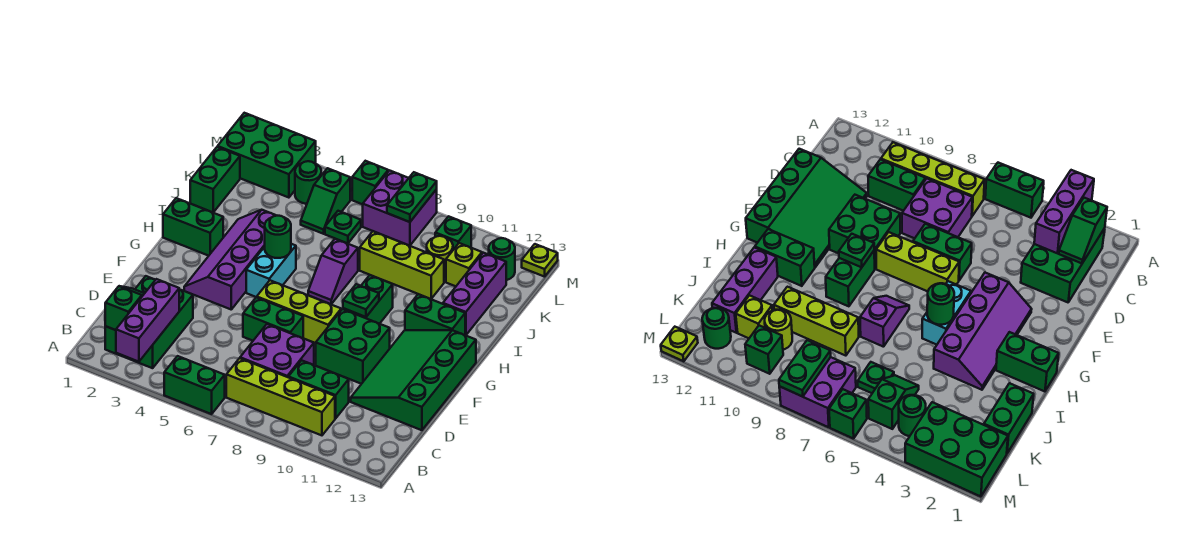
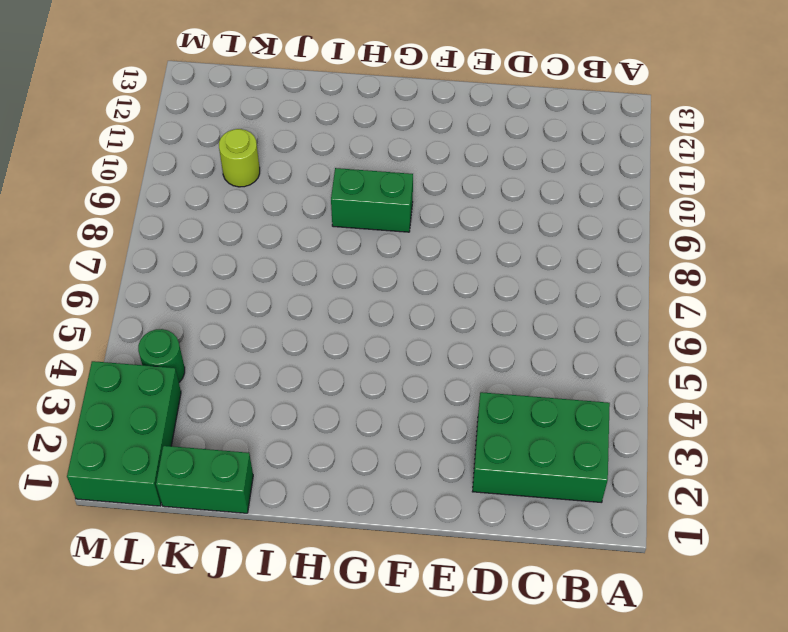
none -> green brick A5:A6 level 1
none -> lime brick B7:B10 level 1
none -> purple brick C7:D8 level 1
none -> green brick C9:C10 level 1

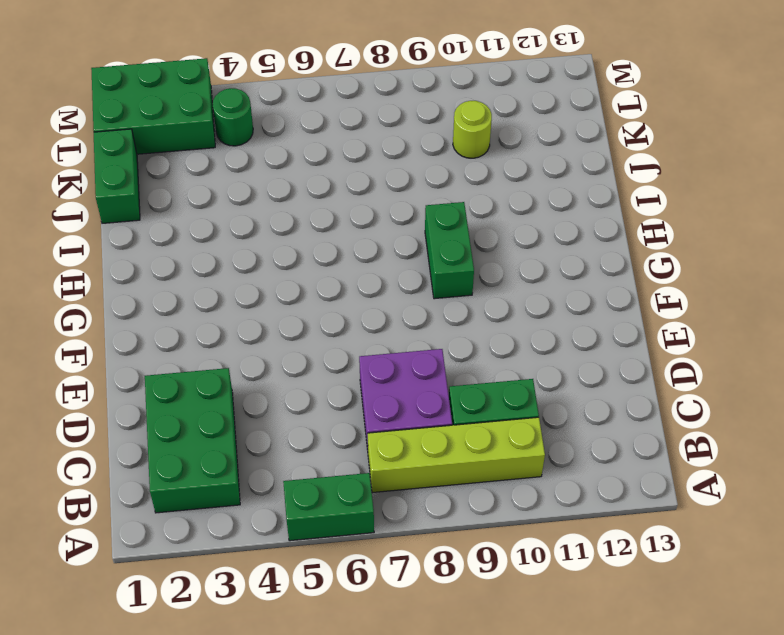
none -> green slope D11:G13 level 1 top 13
none -> green brick E6:E7 level 1
none -> green brick E9:F10 level 1
none -> purple slope F3:I4 level 1 top 4

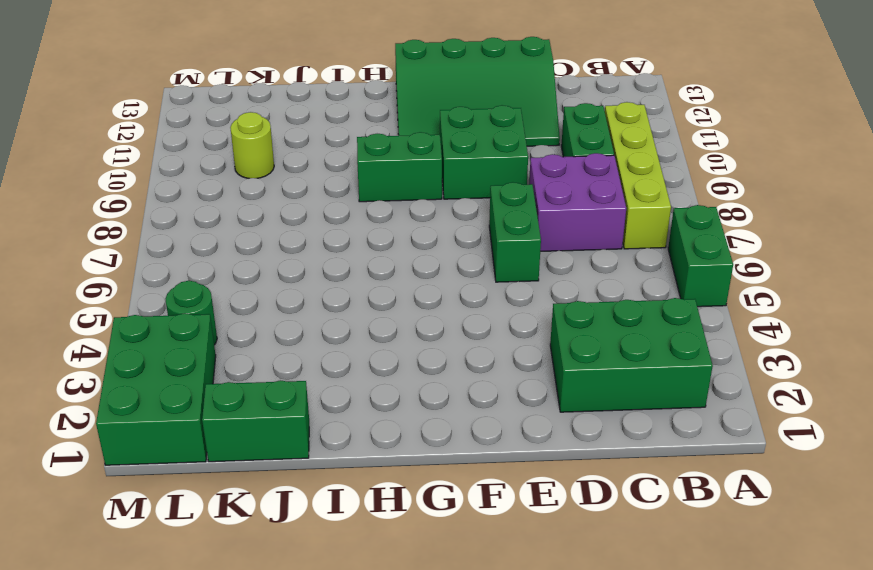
none -> purple slope F3:I4 level 1 top 4
none -> lime brick F6:F8 level 1
none -> cyan brick G5:H5 level 1
none -> green brick H1:H2 level 1

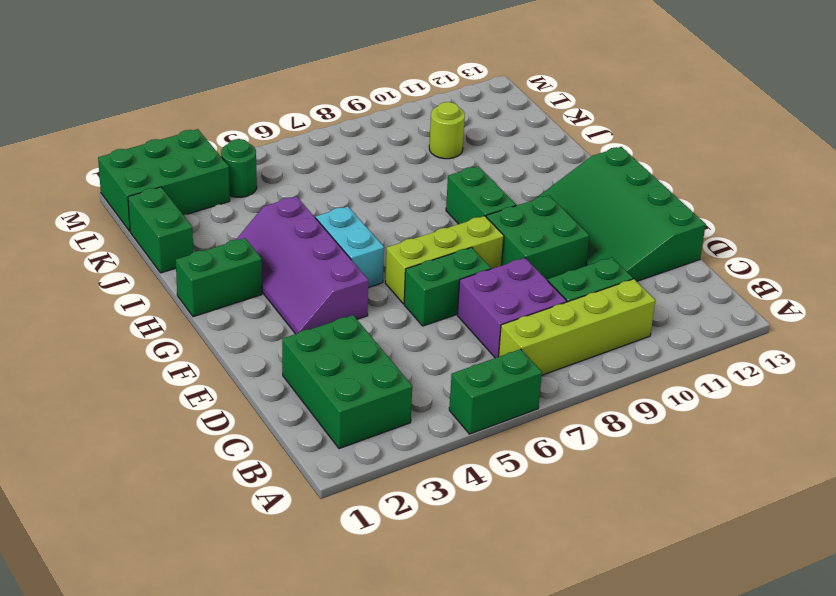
none -> purple slope H7:I7 level 1 top I
none -> green brick H11:H12 level 1
none -> purple brick I12:K12 level 1
none -> lime brick J8:J10 level 1

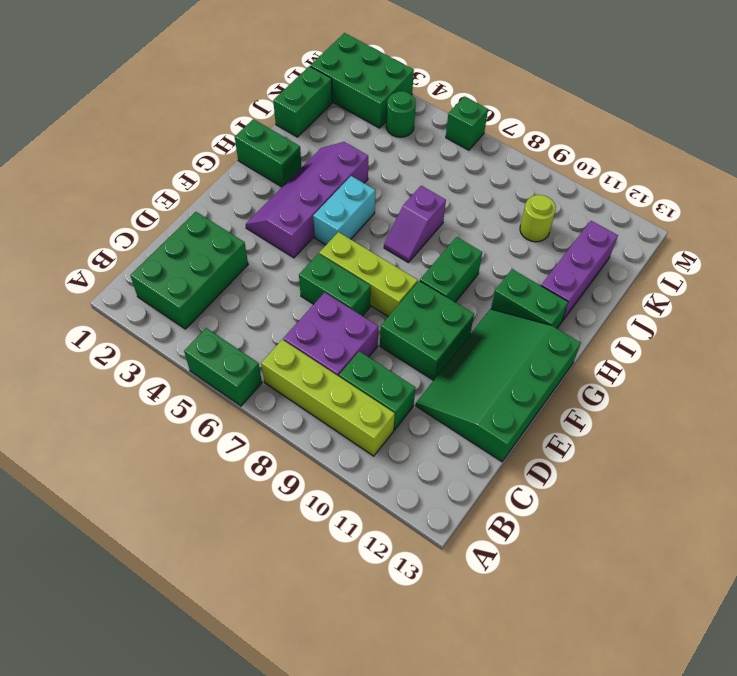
none -> lime brick J8:J10 level 1
none -> green slope K5:L5 level 1 top L
none -> green plate K6 level 1
none -> lime brick K11 level 1

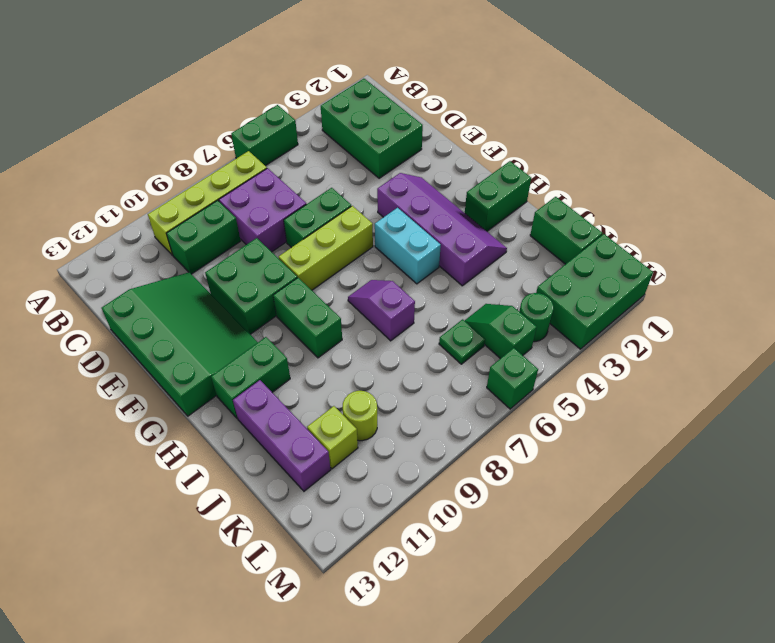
none -> lime brick J8:J10 level 1
none -> purple brick L7:M8 level 1
none -> green brick L10 level 1
none -> green round brick L12 level 1

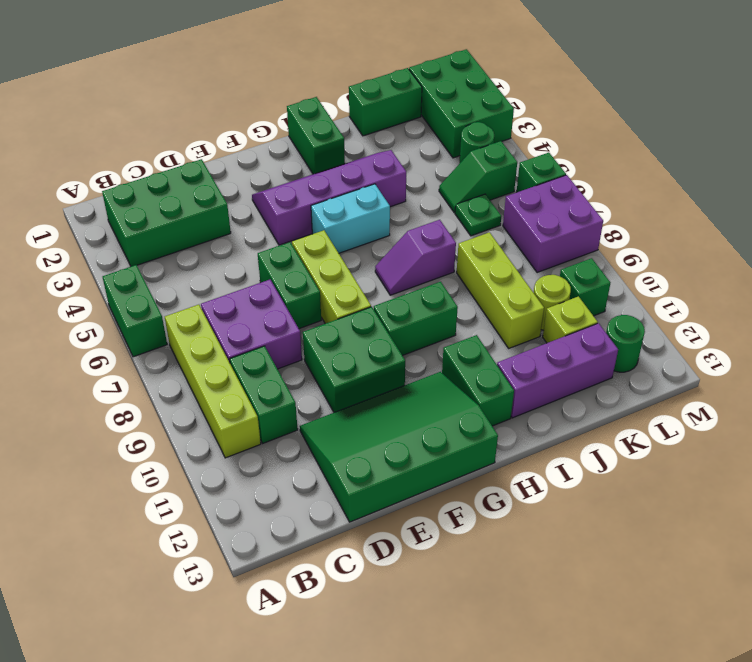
none -> lime plate M13 level 1
none -> purple brick A3:C3 level 2
none -> green slope B2:C2 level 2 top B
none -> green plate G9 level 2

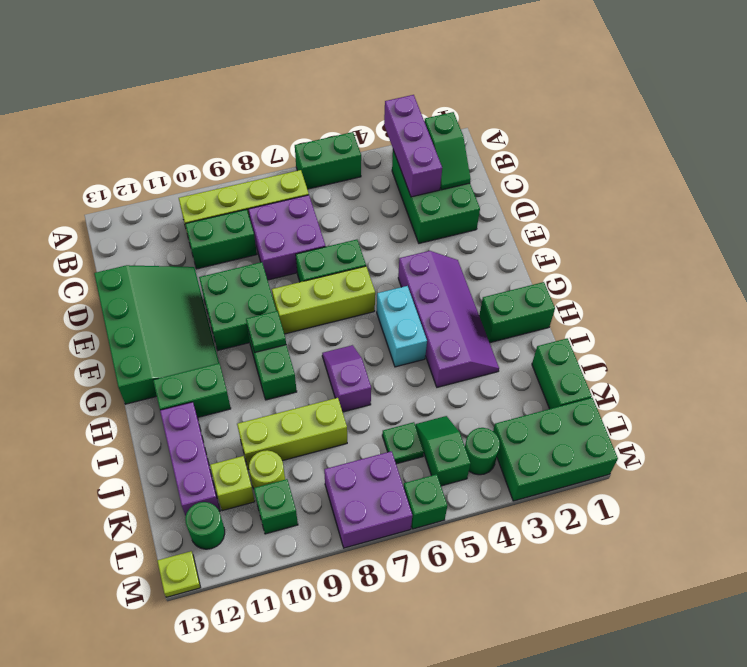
none -> green round brick H5 level 2
none -> green plate L8:M8 level 2

